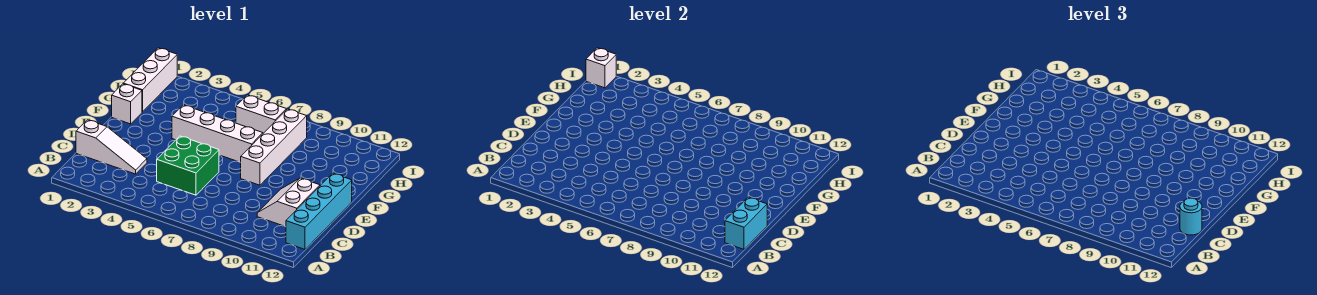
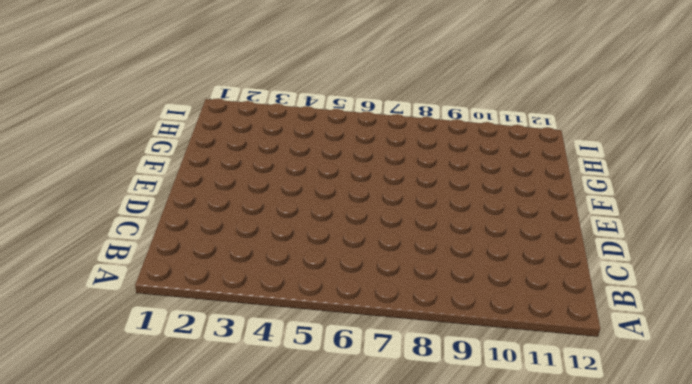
none -> cyan brick B12:E12 level 1
none -> white slope C1:C3 level 1 top 1
none -> green brick C5:D6 level 1

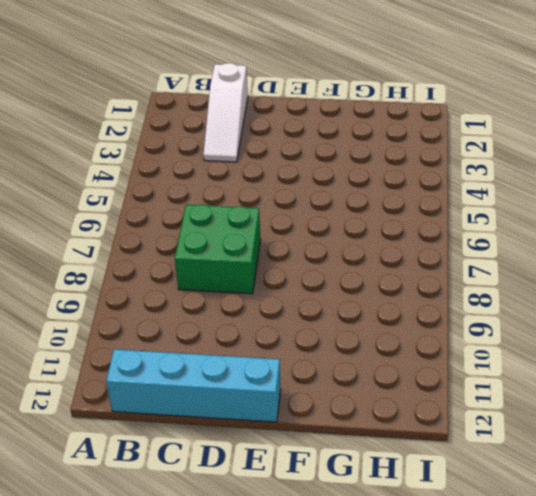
green brick C7:D8 level 1 -> green brick C5:D6 level 1
none -> white slope C10:D11 level 1 top 11
none -> white brick E8:H8 level 1
none -> white brick F1 level 1

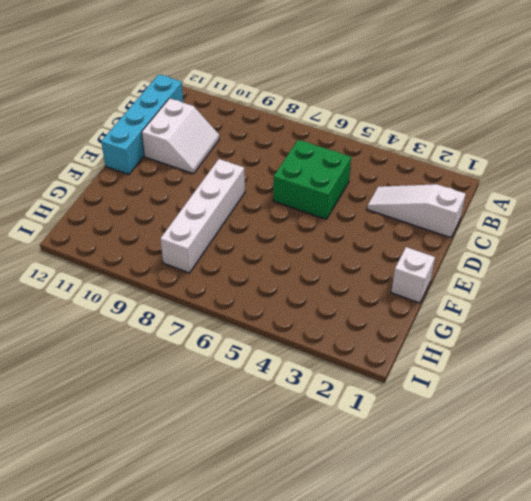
none -> white brick F4:F7 level 1
none -> white brick G1:I1 level 1
none -> white brick H6:H7 level 1

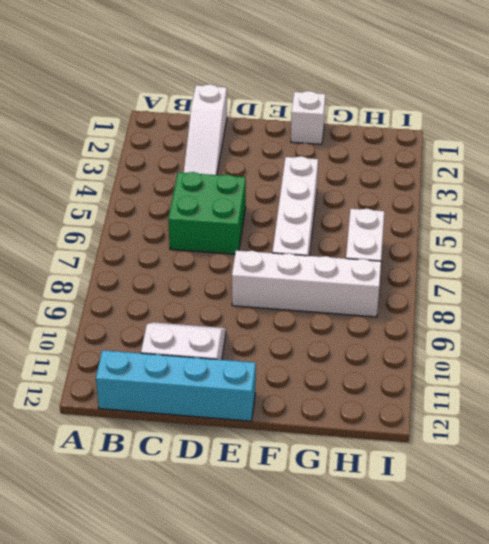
none -> white brick G1:I1 level 1
none -> cyan brick B12:C12 level 2
none -> white brick I1 level 2

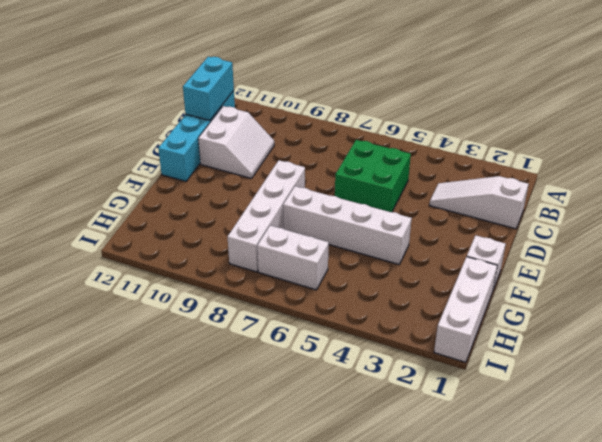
none -> white brick I1 level 2
none -> cyan round brick C12 level 3

